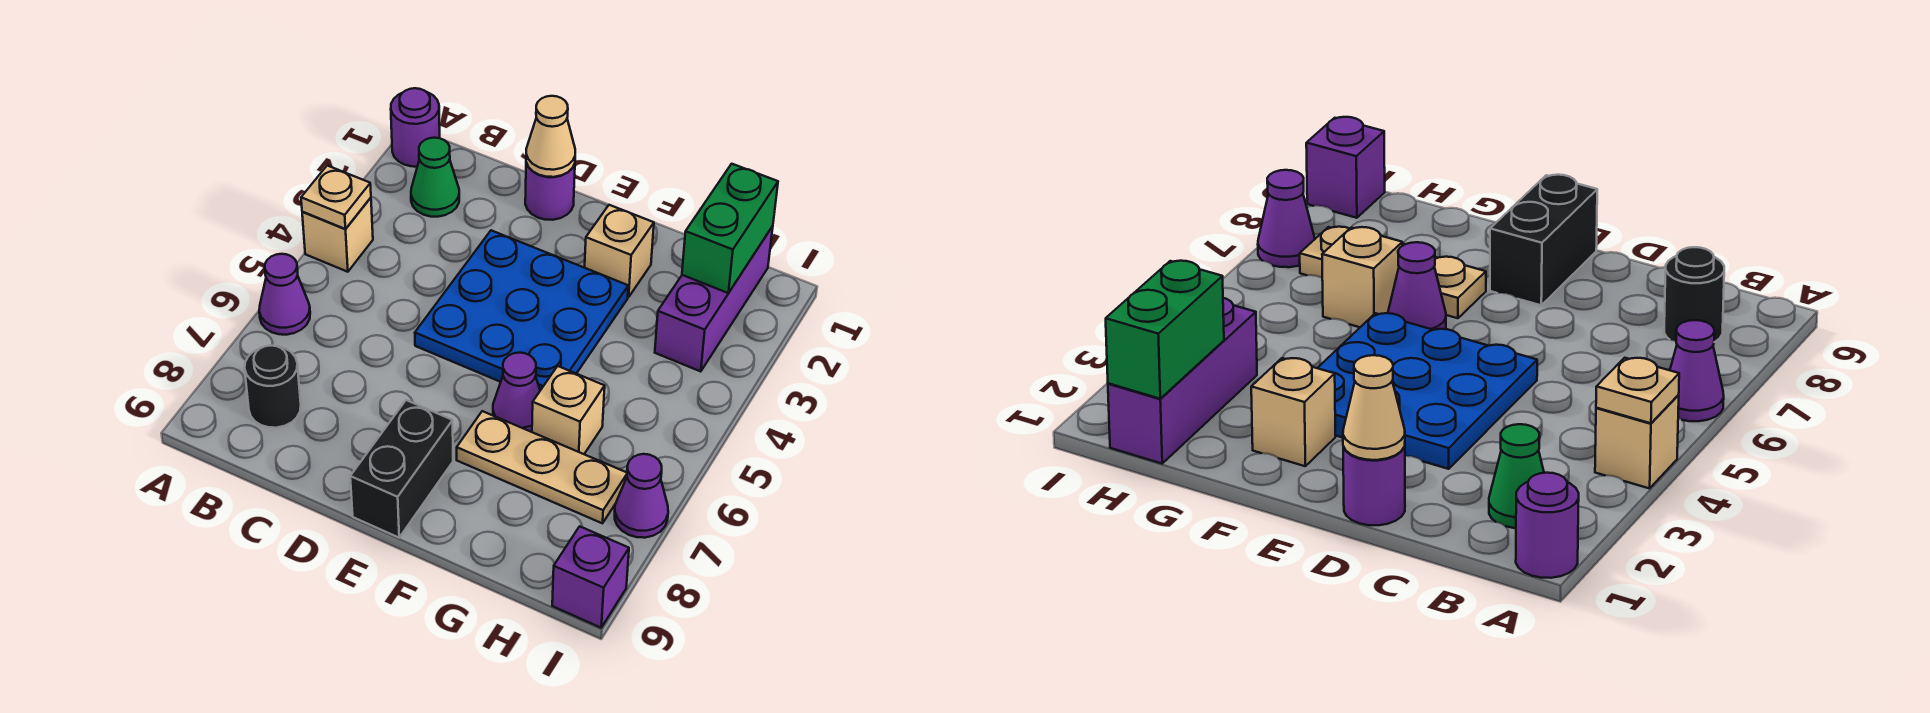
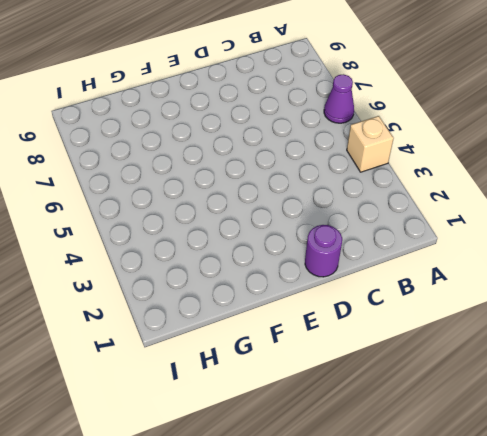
none -> purple round brick A1 level 1
none -> green cone B2 level 1
none -> black round brick B8 level 1

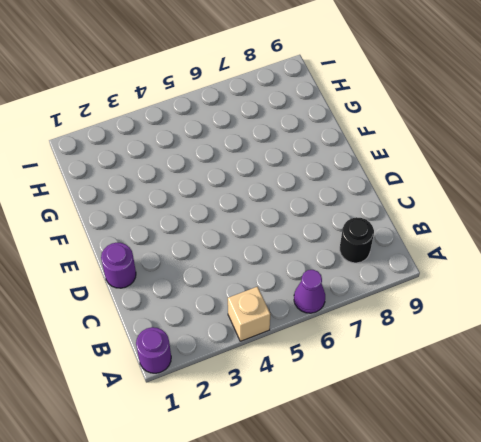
none -> green cone B2 level 1
none -> blue plate D3:F5 level 1
none -> black brick E8:E9 level 1

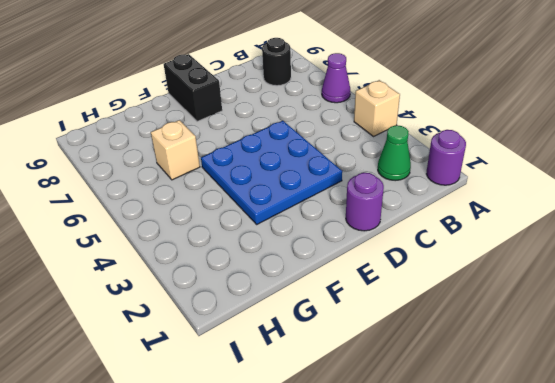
none -> tan brick F2 level 1
none -> purple cone F6 level 1
none -> tan plate F7:H7 level 1

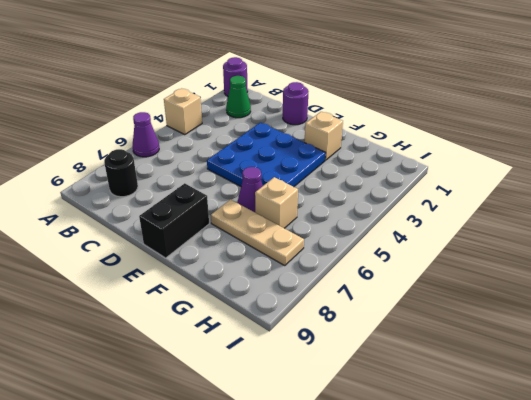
none -> purple brick H1:H3 level 1
none -> purple cone I7 level 1
none -> purple brick I9 level 1

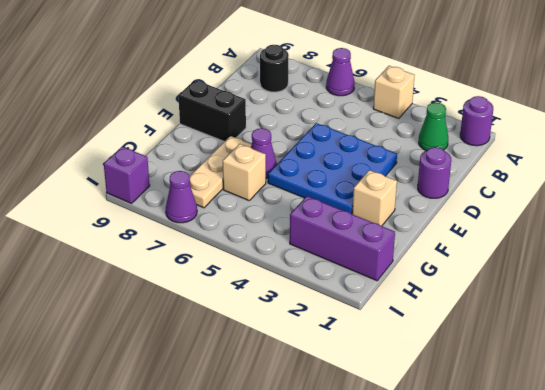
none -> tan plate A4 level 2
none -> tan cone D1 level 2
none -> green brick H1:H2 level 2

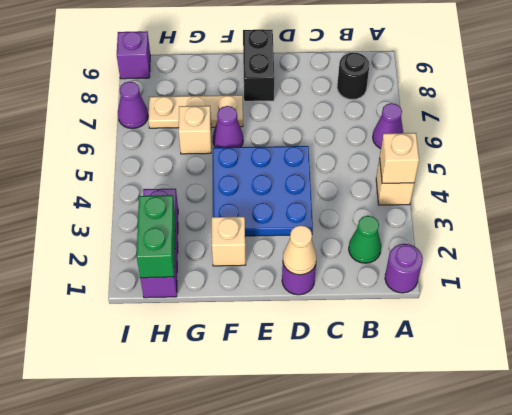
tan brick A4 level 2 -> tan plate A4 level 2

